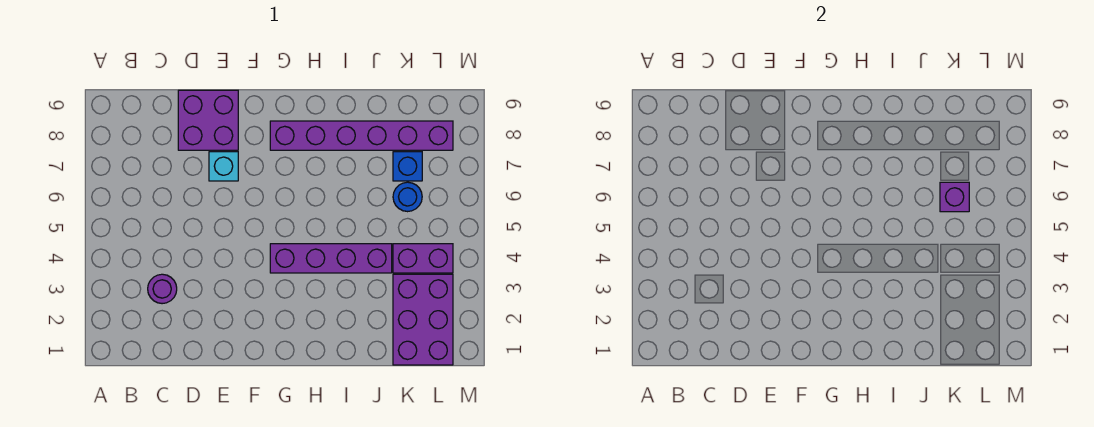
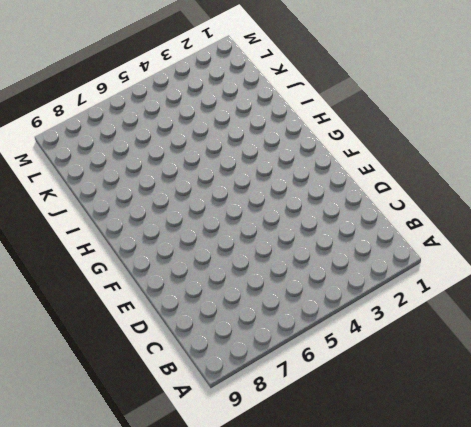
none -> purple round brick C3 level 1
none -> purple brick D8:E9 level 1

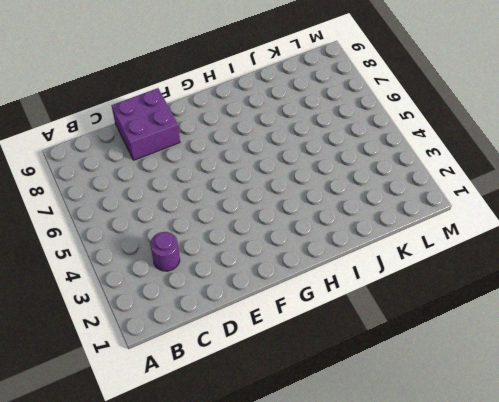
none -> cyan brick E7 level 1
none -> purple brick G4:J4 level 1

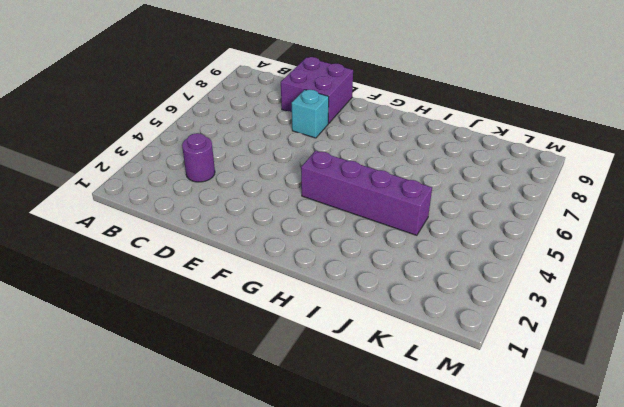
none -> purple brick G8:L8 level 1
none -> purple brick K1:L3 level 1

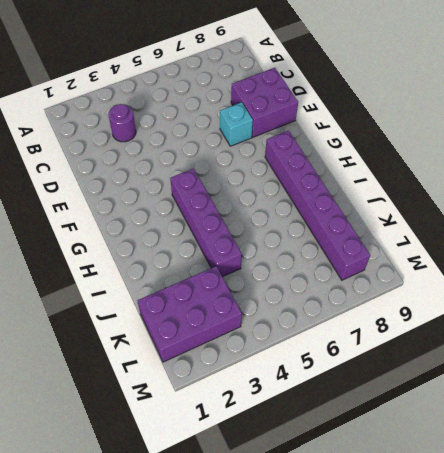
none -> purple brick K4:L4 level 1
none -> blue round brick K6 level 1

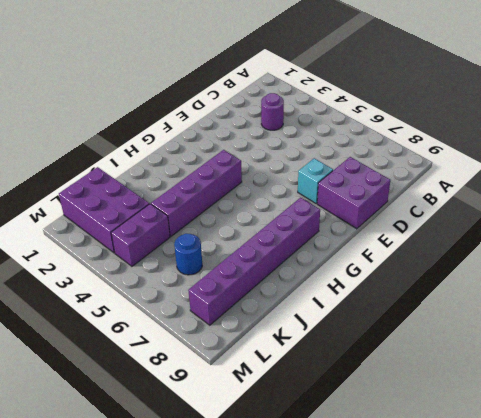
none -> blue brick K7 level 1
none -> purple brick K6 level 2

